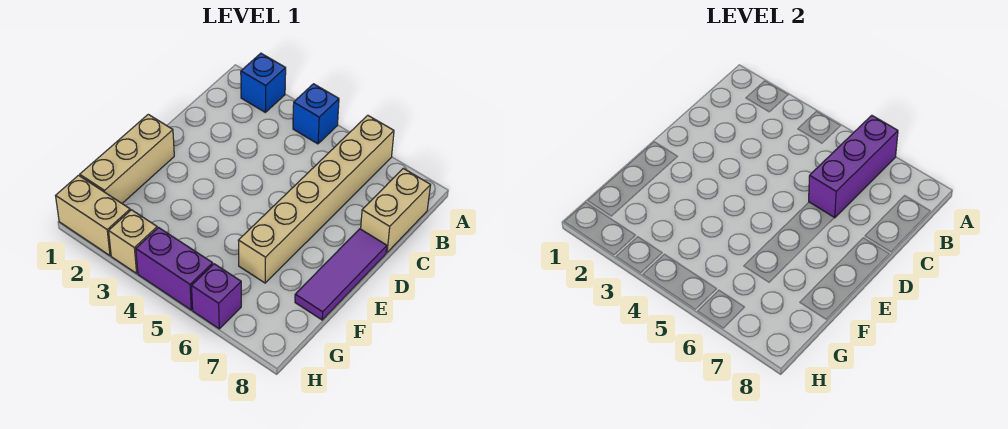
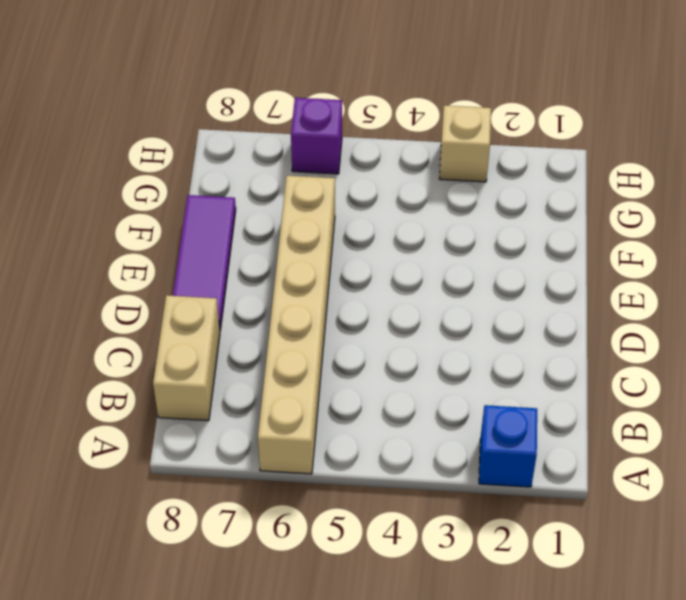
none -> blue brick A4 level 1
none -> tan brick E1:G1 level 1

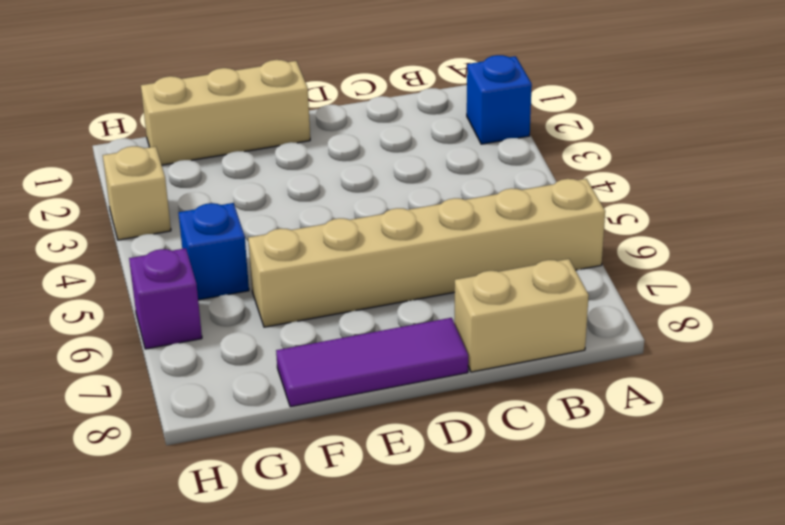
blue brick G5 level 1 -> blue brick A4 level 1
none -> tan brick H1:H2 level 1
none -> purple brick H4:H5 level 1

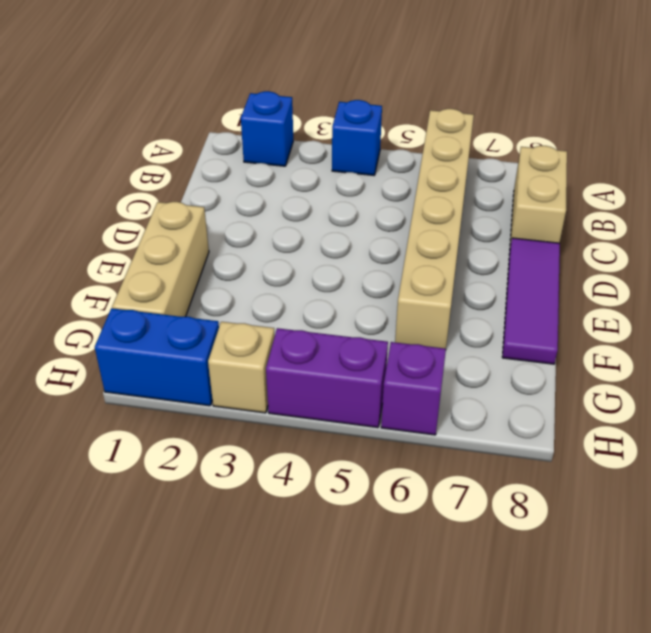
blue brick H1:H2 level 1 -> tan brick H1:H2 level 1
none -> purple brick A6:C6 level 2

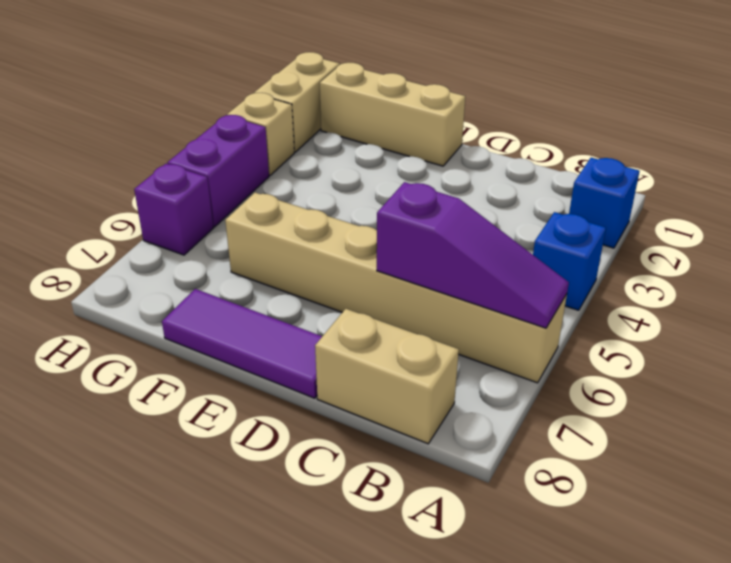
purple slope A6:C6 level 2 top C -> purple brick A6:C6 level 2

